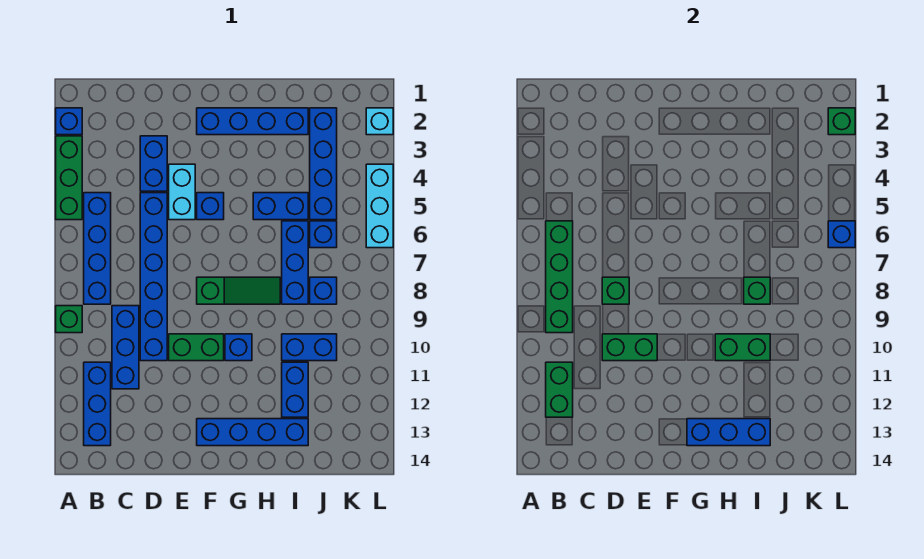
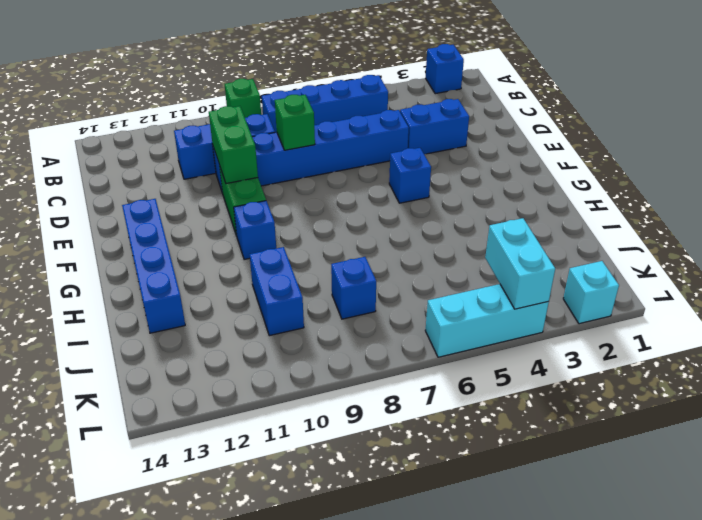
cyan brick K4:L4 level 2 -> cyan brick E4:E5 level 1
none -> green brick A3:A5 level 1
none -> blue brick B11:B13 level 1
none -> blue brick F2:I2 level 1
none -> green slope F8:H8 level 1 top F

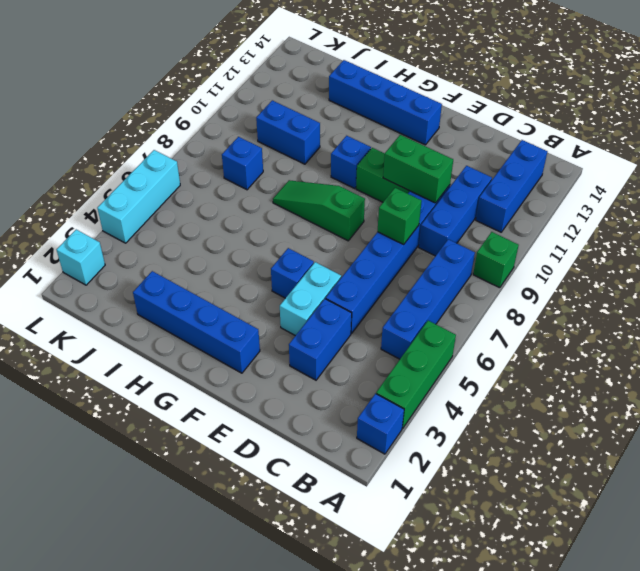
none -> blue brick H5:I5 level 1
none -> blue brick I6:I8 level 1
none -> blue brick I11:I12 level 1
none -> blue brick J2:J5 level 1

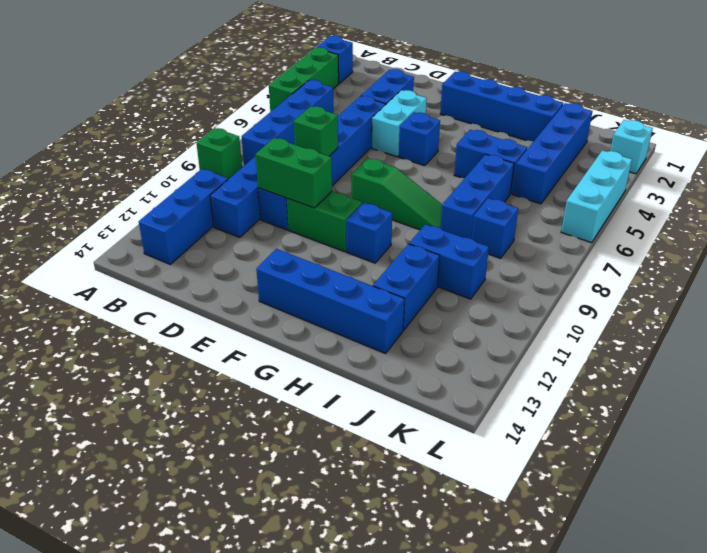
none -> blue brick J6 level 1
none -> green brick B6:B9 level 2
none -> green brick B11:B12 level 2
none -> blue brick G13:I13 level 2

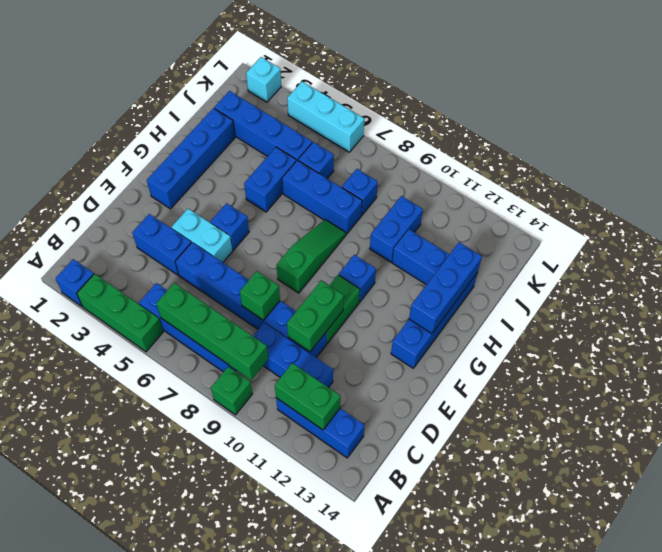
none -> green brick H10:I10 level 2
none -> green brick I8 level 2
none -> green brick L2 level 2
none -> blue brick L6 level 2

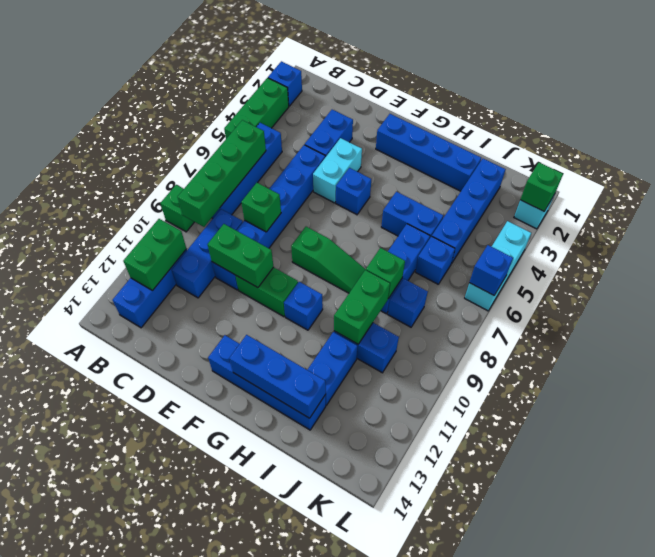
green brick I9:I10 level 2 -> green brick H10:I10 level 2

